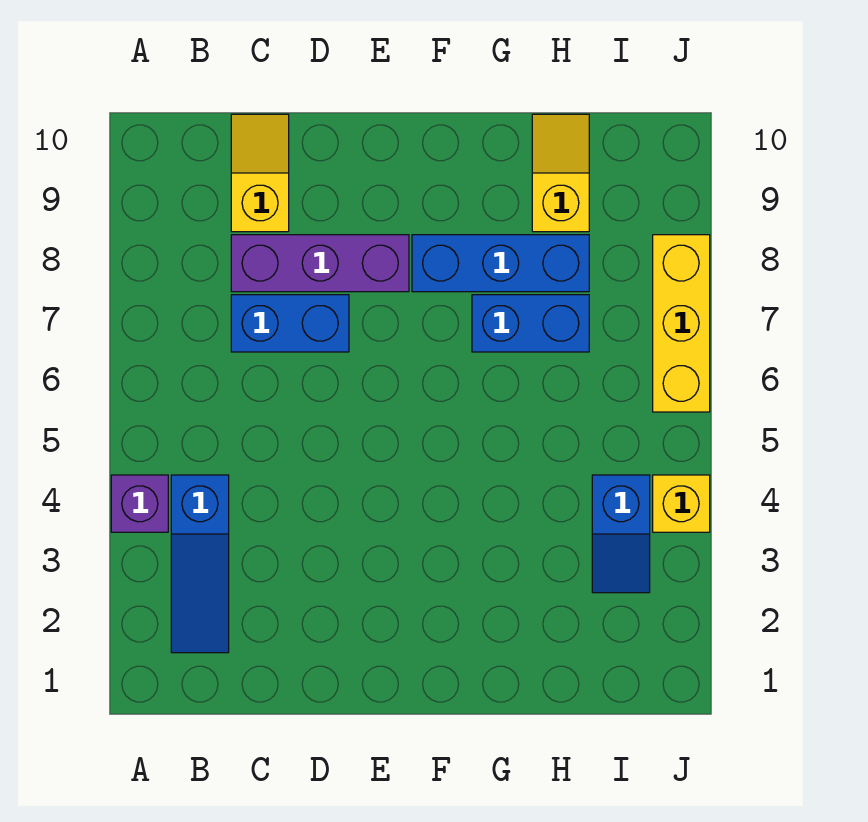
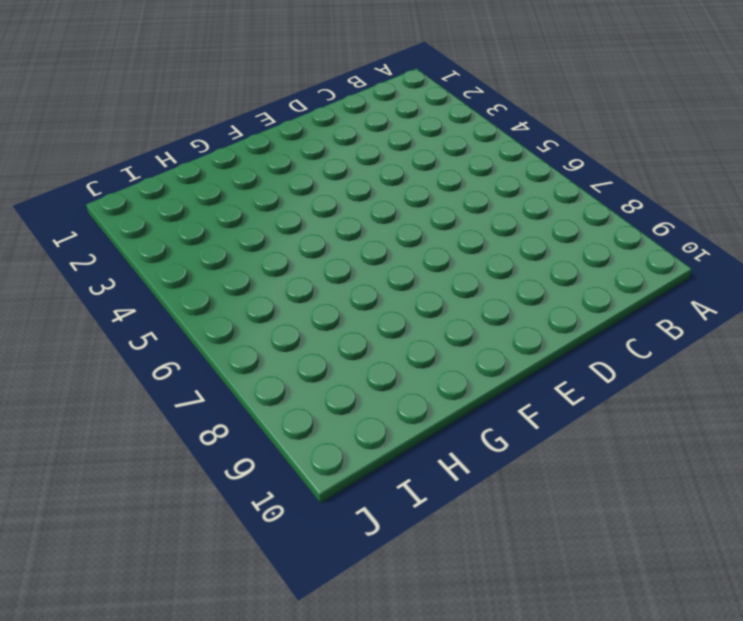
none -> purple brick A4 level 1
none -> blue slope B2:B4 level 1 top 4

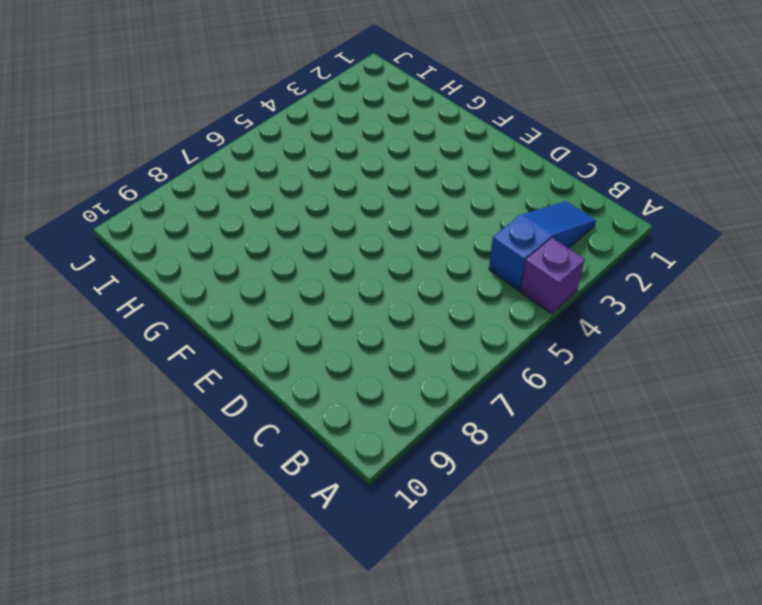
none -> blue brick C7:D7 level 1
none -> purple brick C8:E8 level 1

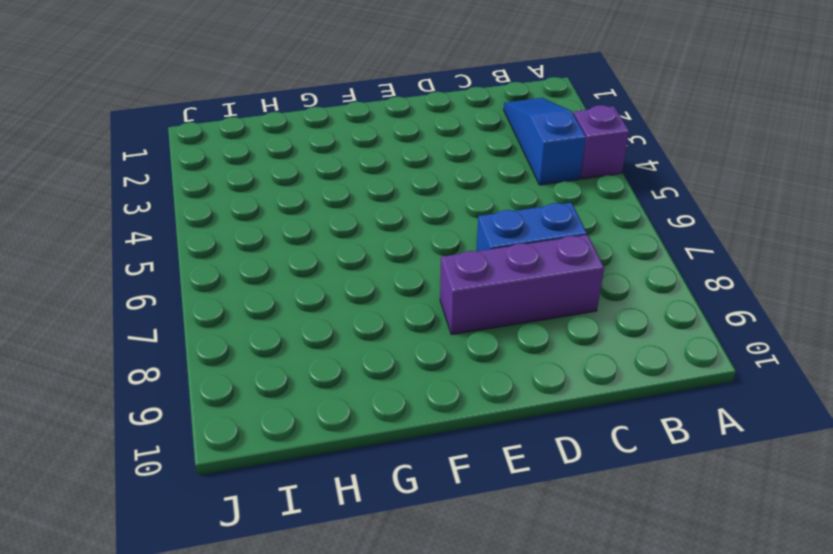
none -> yellow slope C9:C10 level 1 top 9
none -> blue brick F8:H8 level 1

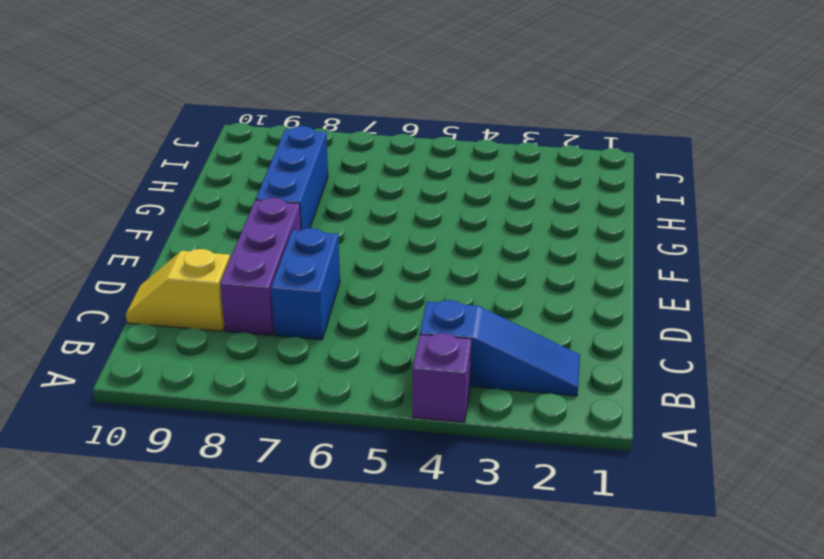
none -> blue brick G7:H7 level 1
none -> yellow slope H9:H10 level 1 top 9

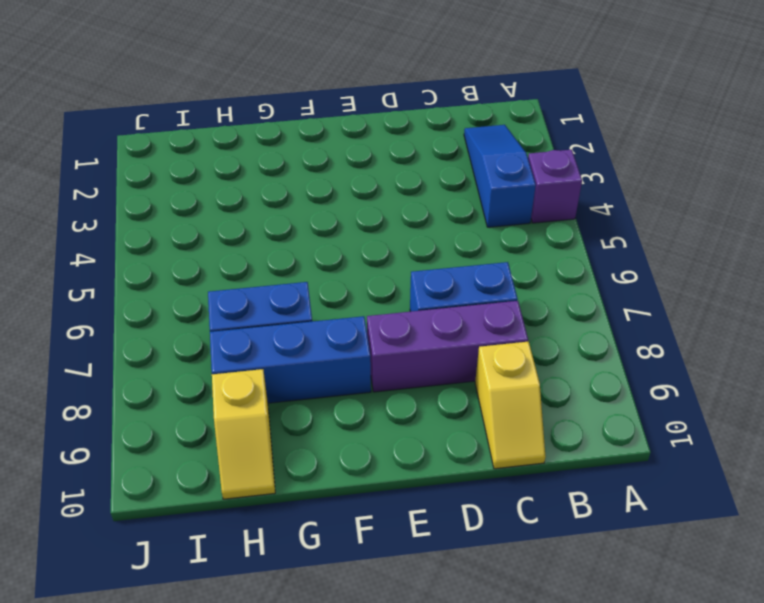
none -> blue slope I3:I4 level 1 top 4
none -> yellow brick J4 level 1

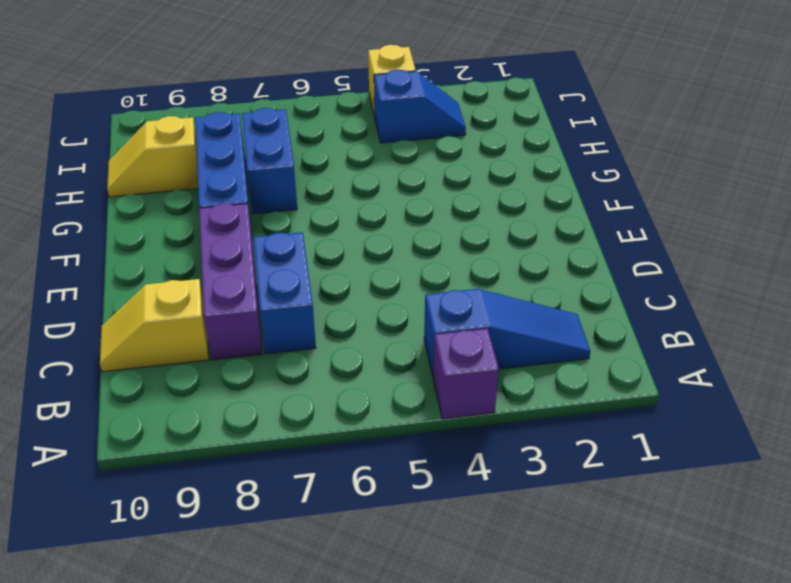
none -> yellow brick J6:J8 level 1

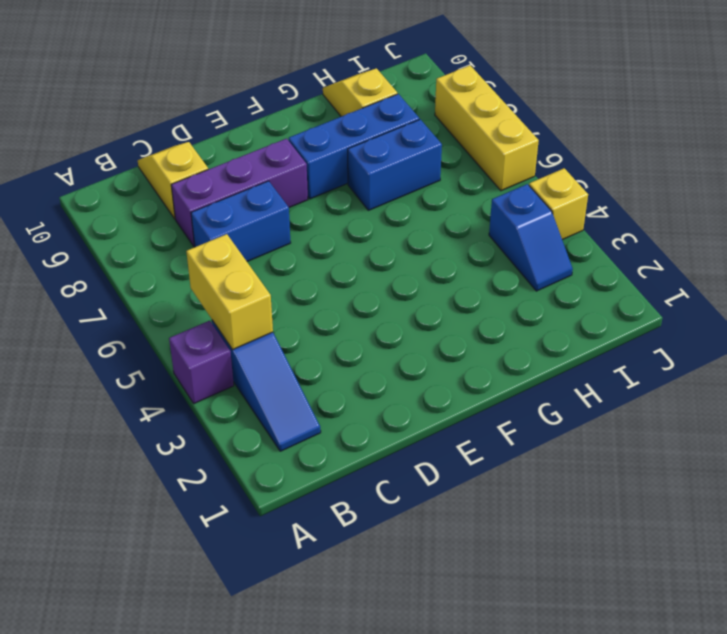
yellow brick B4:B5 level 2 -> none

